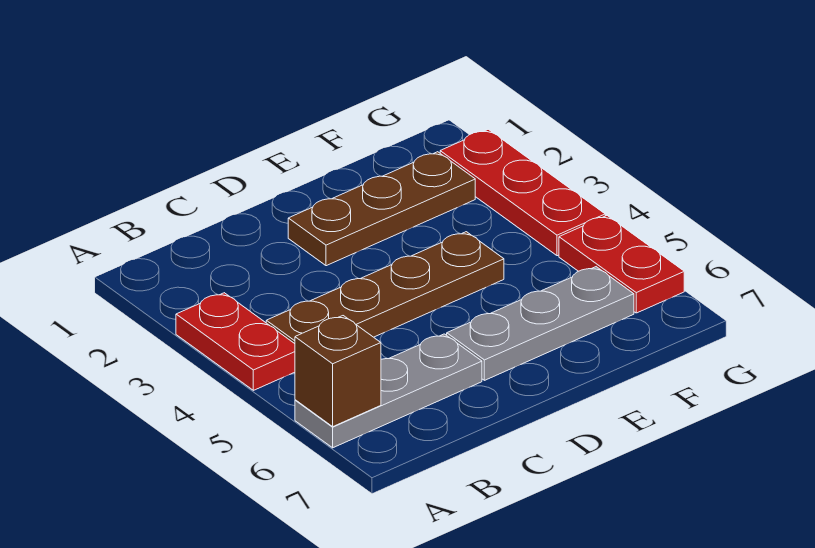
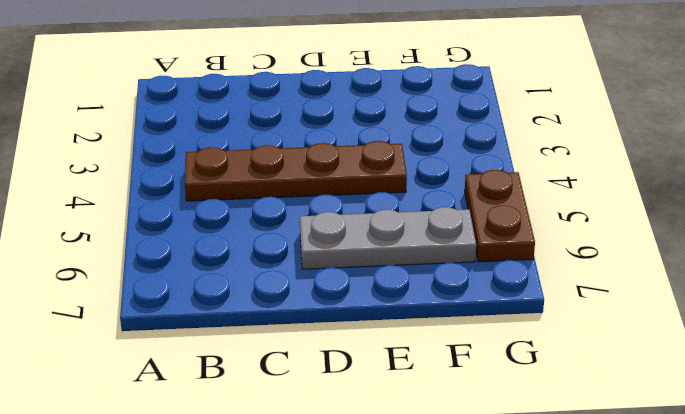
brown plate G5:G6 level 1 -> red plate G5:G6 level 1
none -> red plate A3:A4 level 1
none -> grey plate A6:C6 level 1

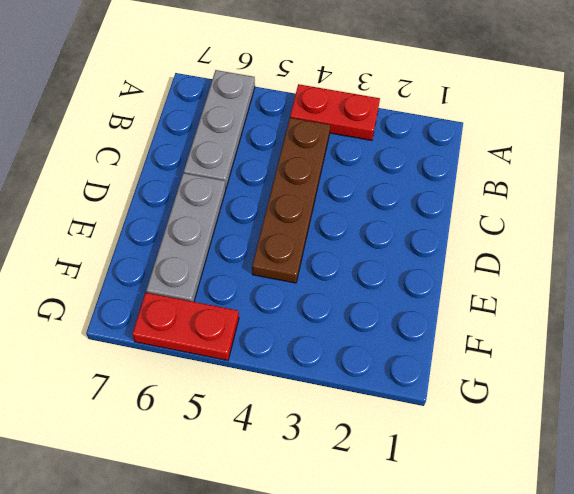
none -> brown plate D2:F2 level 1
none -> red plate G2:G4 level 1

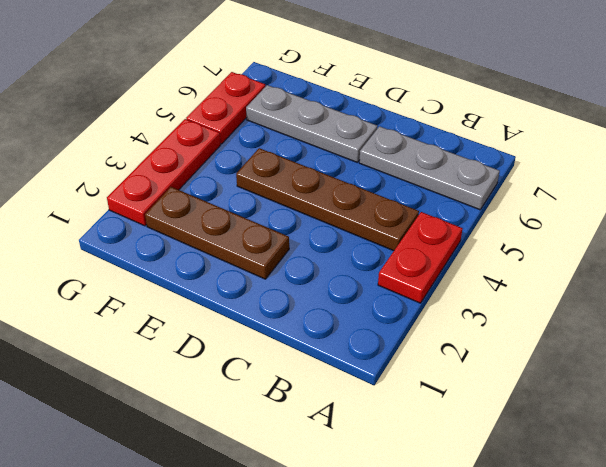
none -> brown brick A6 level 2

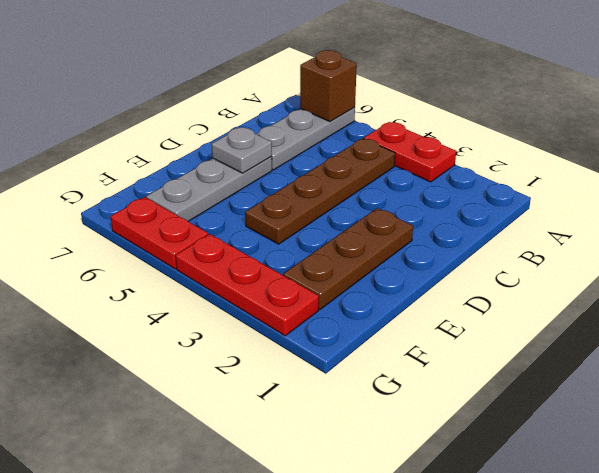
grey plate D6 level 2 -> none

